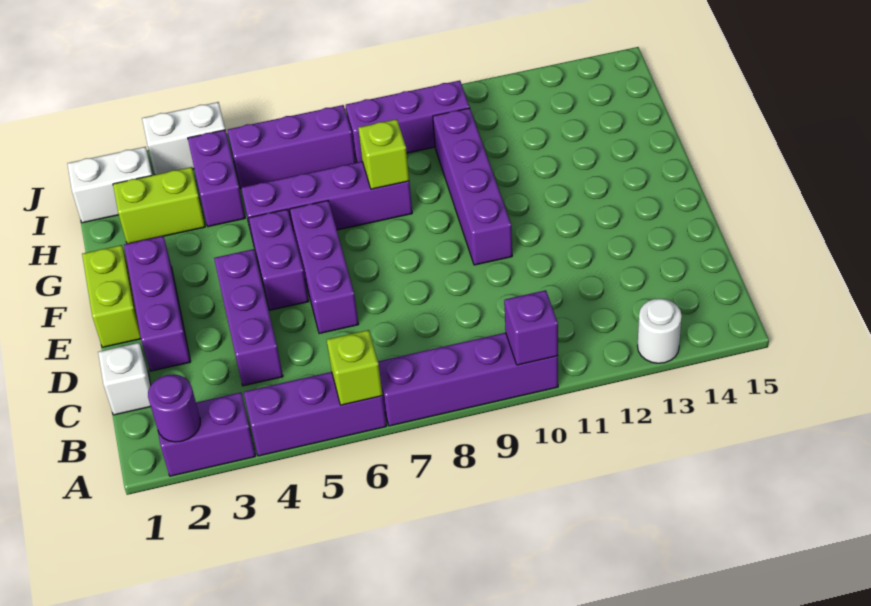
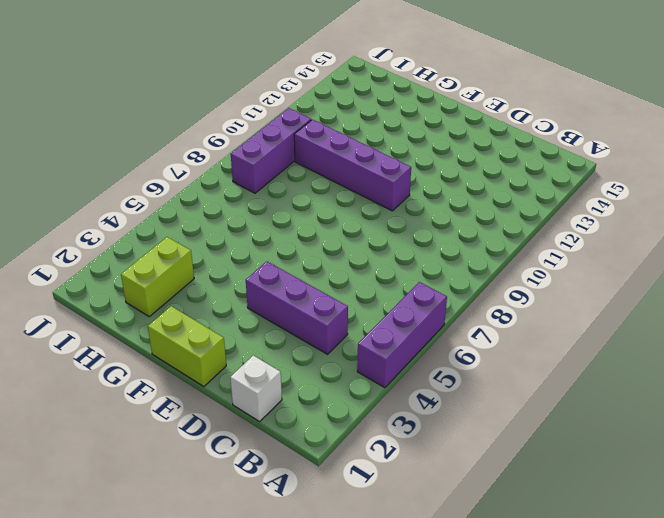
none -> purple brick A2:A3 level 1
none -> purple brick A7:A10 level 1
none -> white round brick A13 level 1

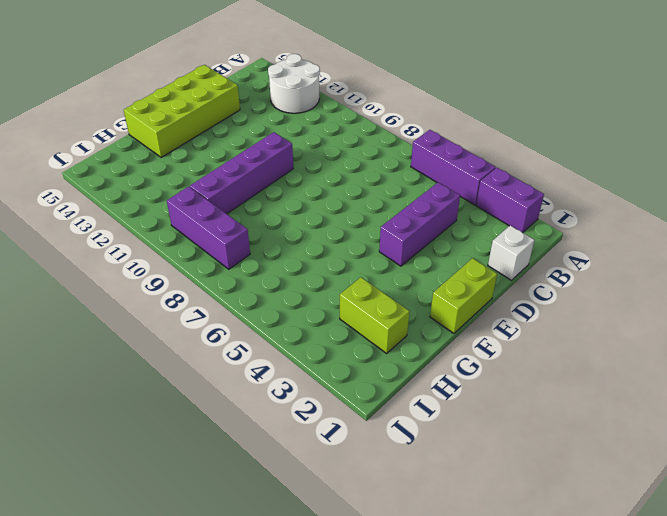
white round brick A12:B13 level 1 -> white round brick A13 level 1
lime brick D14:G15 level 1 -> none
none -> purple brick A7:A10 level 1
none -> purple brick D2:F2 level 1
none -> purple brick D6:F6 level 1

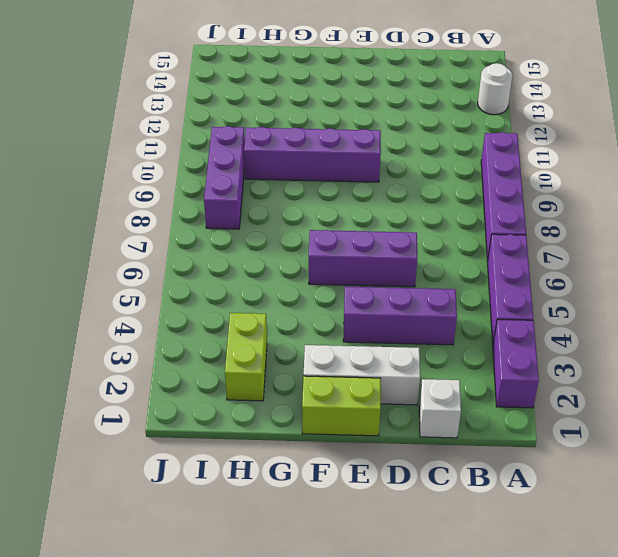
white brick D2:F2 level 1 -> purple brick D2:F2 level 1
none -> purple brick E5:F5 level 1
none -> purple brick G5:G8 level 1
none -> purple brick H4:I4 level 1

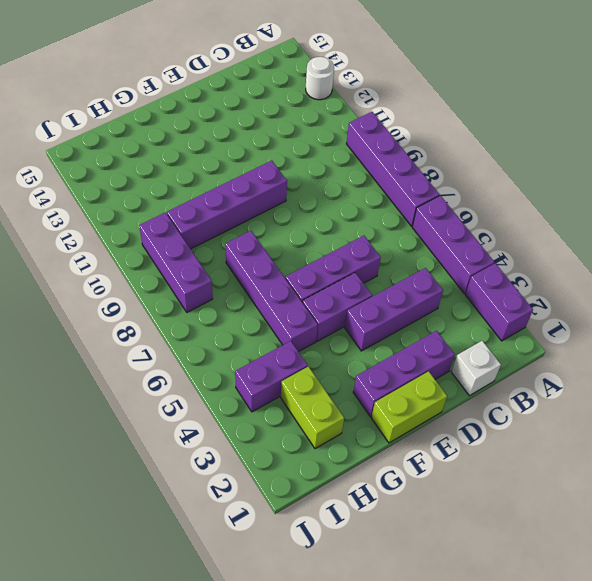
none -> white brick I1:I2 level 1
none -> purple brick I5:I7 level 1
none -> white brick J3:J4 level 1

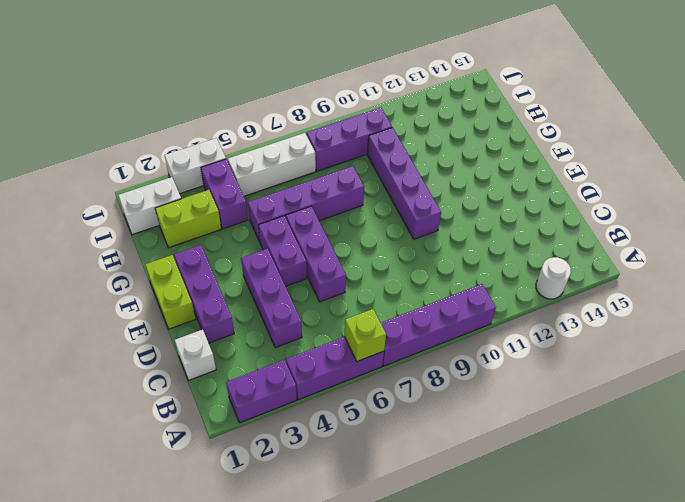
white brick I5:I7 level 1 -> purple brick I5:I7 level 1
none -> purple round brick A2 level 2
none -> purple brick A10 level 2
none -> lime brick G8 level 2

